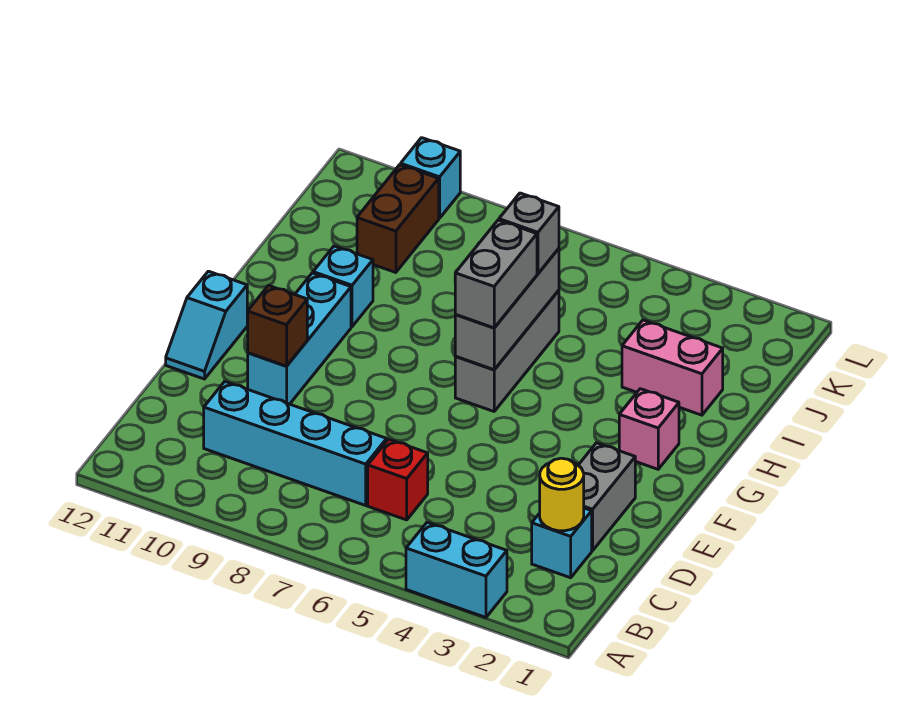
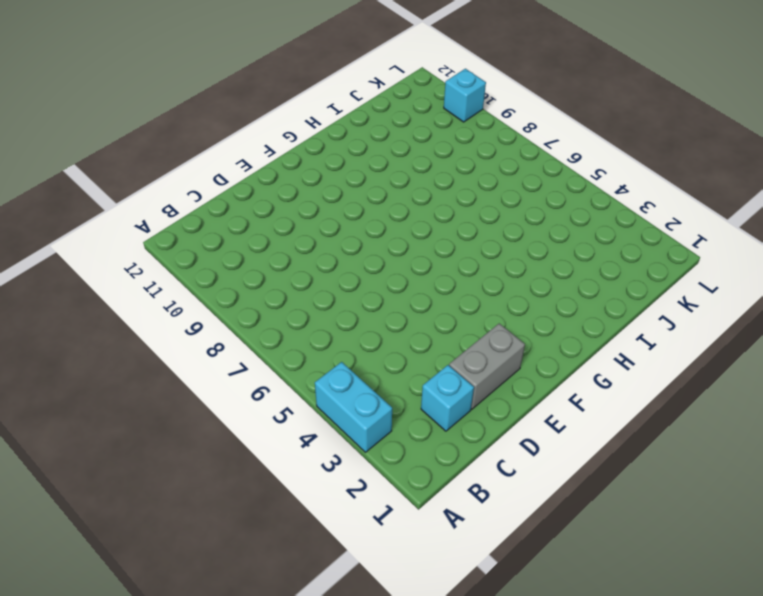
none -> red brick C6 level 1
none -> cyan brick C7:C10 level 1
none -> cyan brick E10:G10 level 1

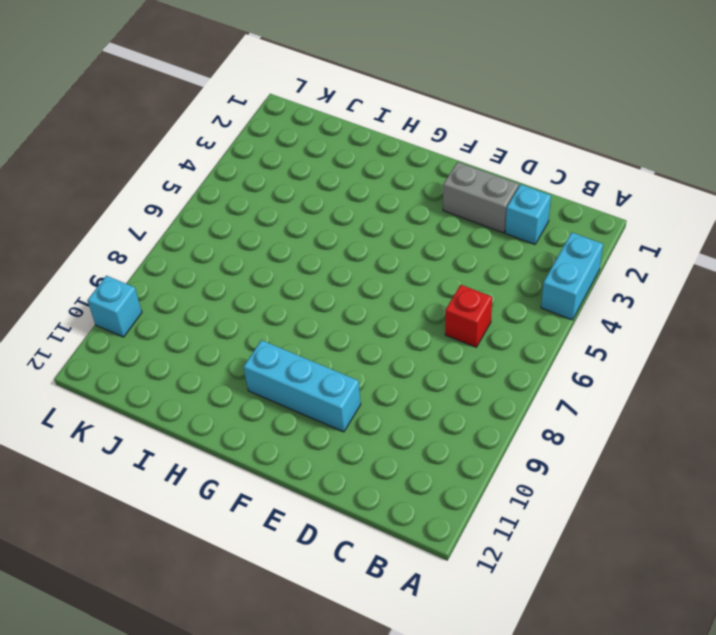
none -> cyan brick C7:C10 level 1
none -> cyan slope E12:F12 level 1 top F
none -> pink brick G2 level 1

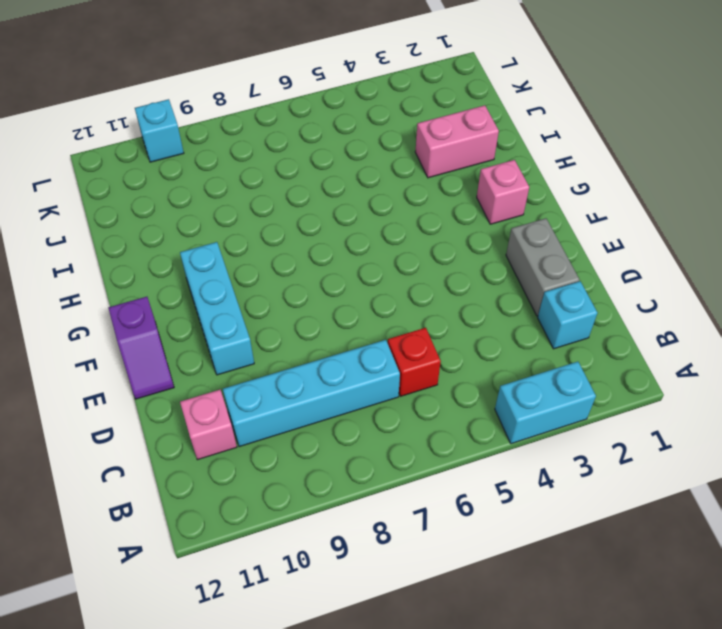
pink brick C11 level 1 -> none
purple slope E12:F12 level 1 top F -> cyan slope E12:F12 level 1 top F
none -> grey brick G6:I6 level 1
none -> cyan brick H10 level 1
none -> brown brick J10:K10 level 1

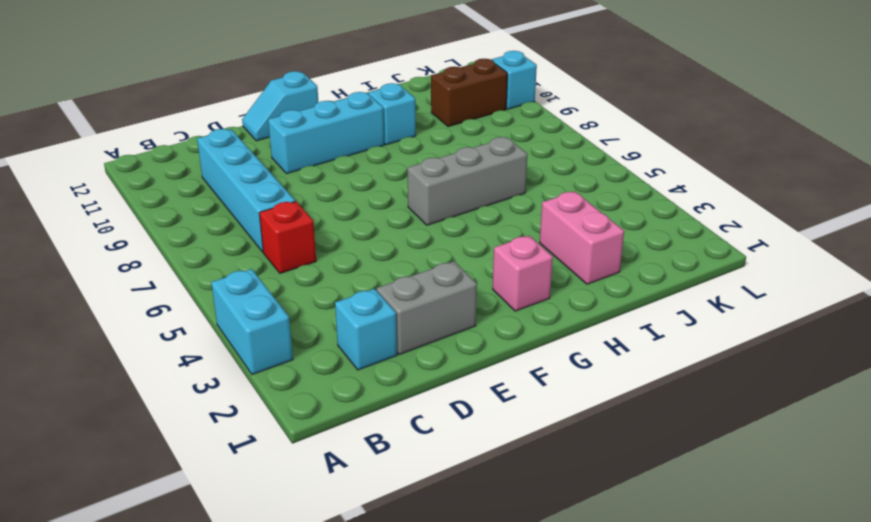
none -> yellow round brick C2 level 2
none -> brown brick E10 level 2
none -> grey brick G6:I6 level 2

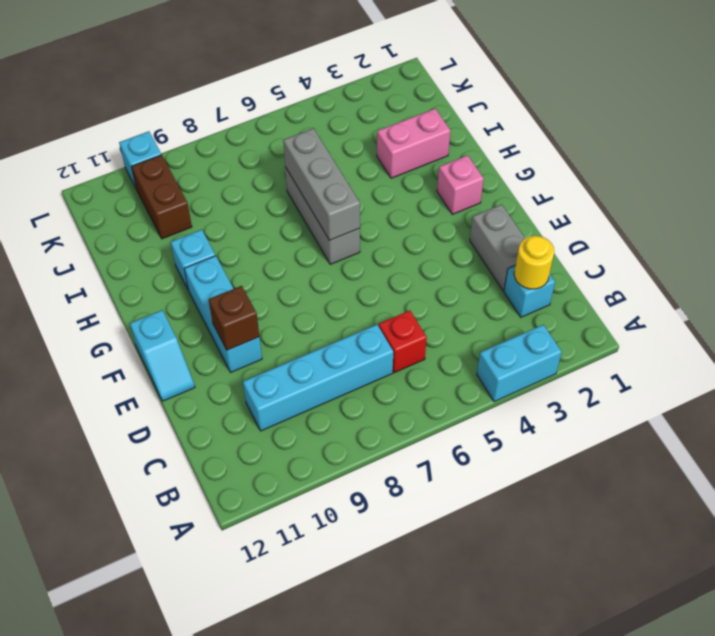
none -> grey brick G6:H6 level 3
none -> grey brick I6 level 3

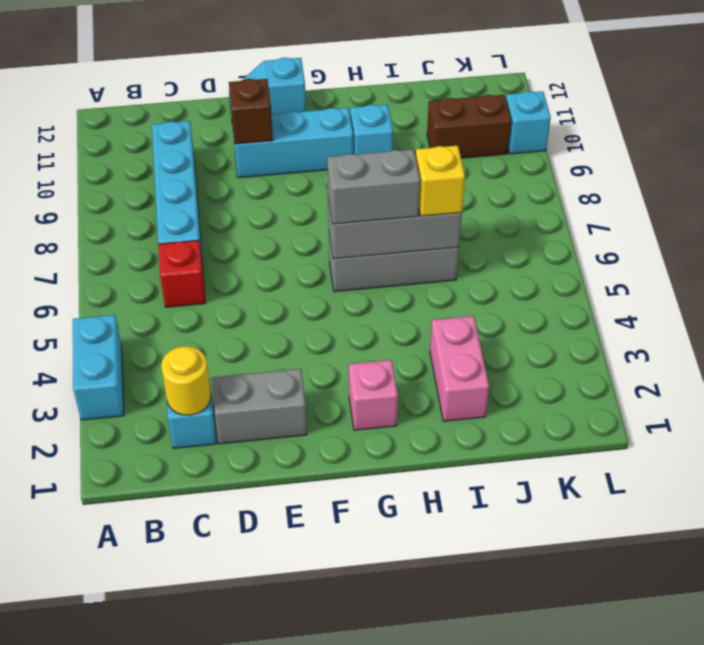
yellow brick I6 level 3 -> grey brick I6 level 3

